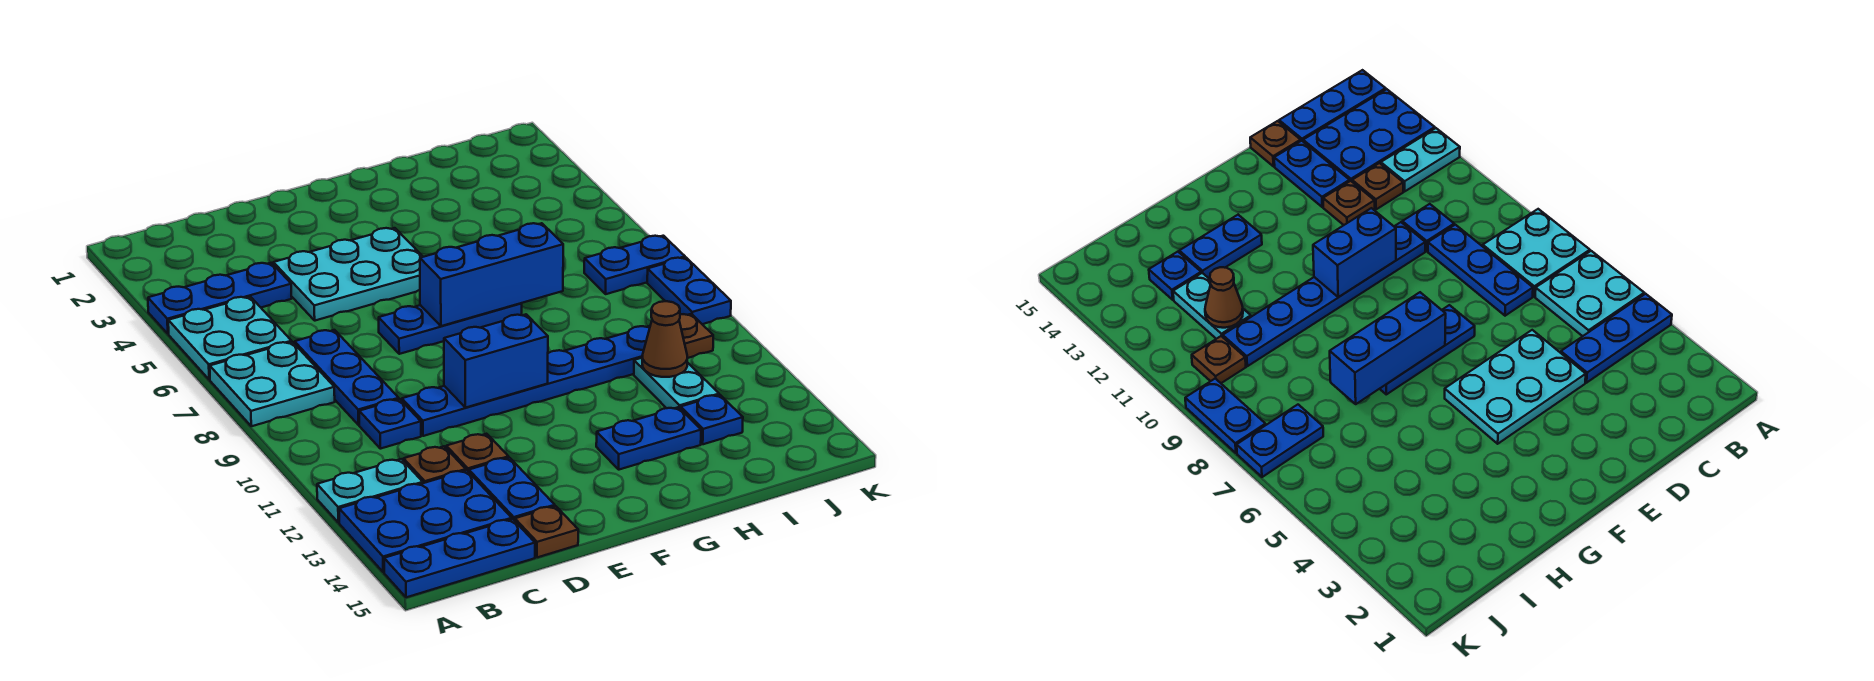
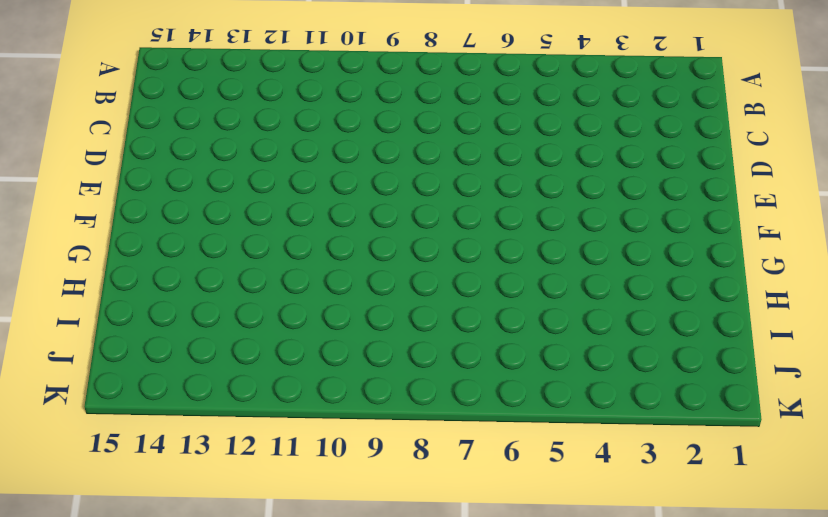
none -> blue plate A4:C4 level 1
none -> cyan plate A5:B6 level 1
none -> cyan plate A7:B8 level 1

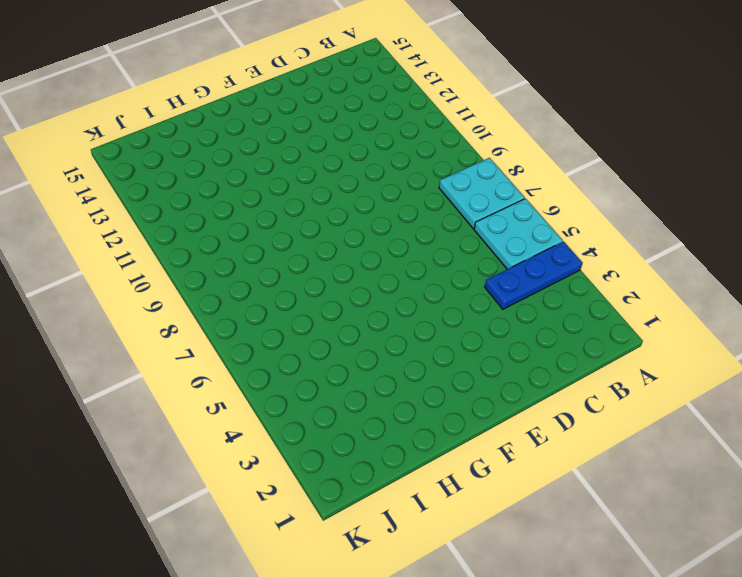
none -> cyan plate A12:B12 level 1
none -> blue plate A13:C14 level 1
none -> blue plate A15:C15 level 1

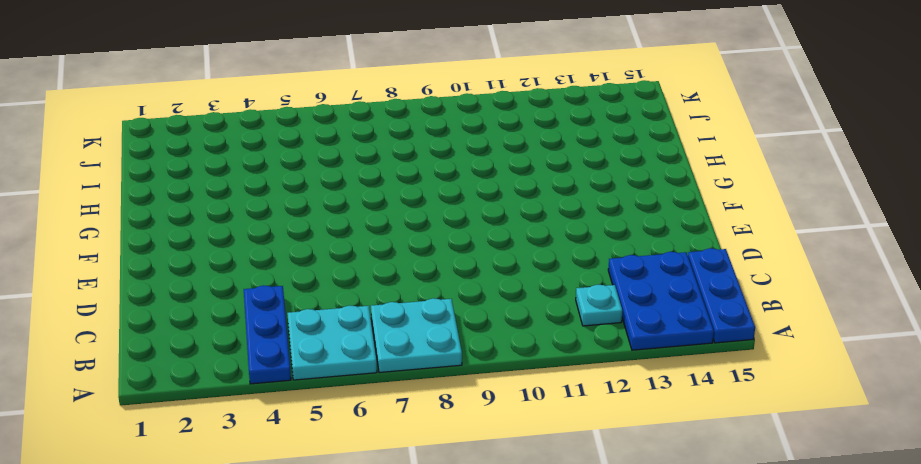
cyan plate B12 level 1 -> cyan plate A12:B12 level 1
none -> blue plate C7:C9 level 1
none -> blue plate C10 level 1
none -> brown plate C12 level 1

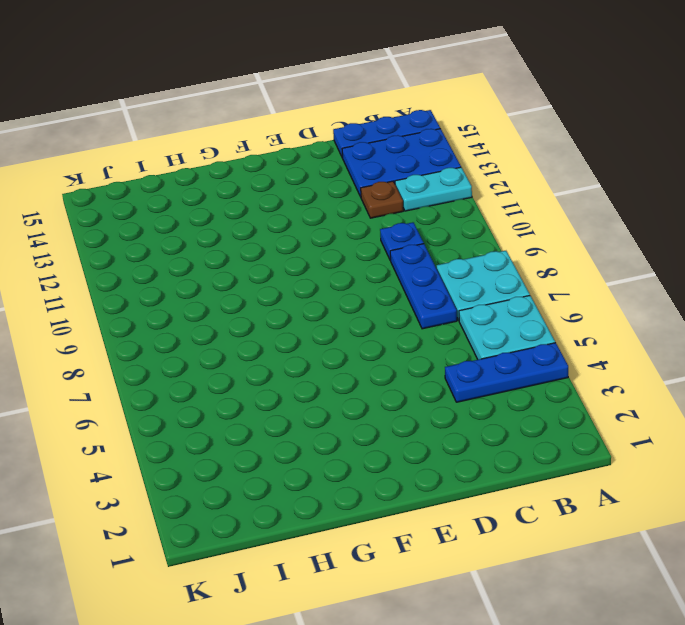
none -> cyan plate D4:F5 level 1
none -> blue plate D10:I10 level 1
none -> brown plate D12 level 1

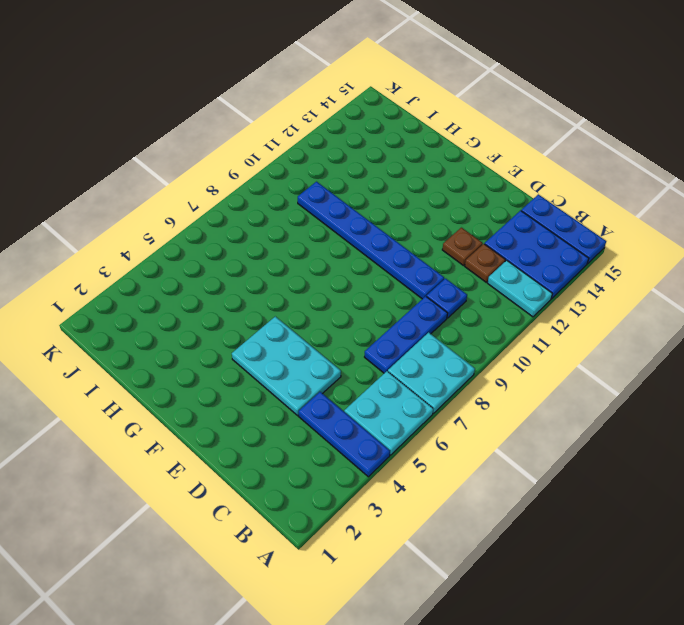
none -> blue plate D13:D14 level 1
none -> brown plate D15 level 1
none -> blue plate E7:G7 level 1

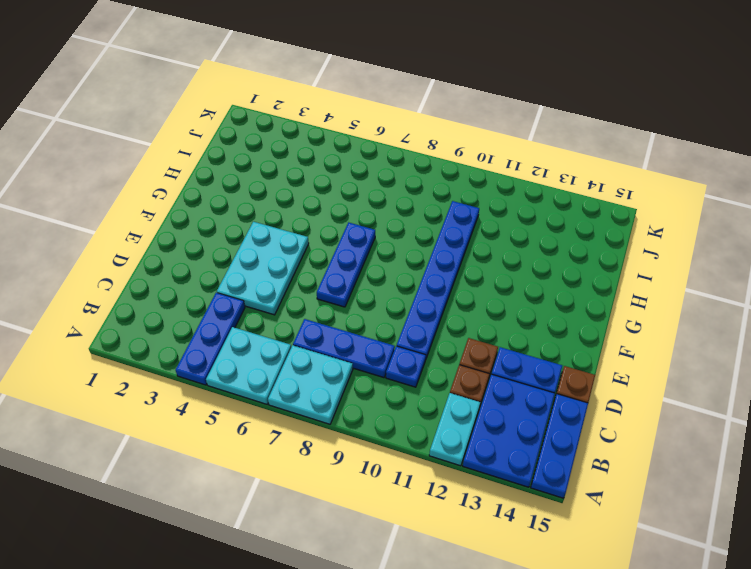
none -> blue plate G13:H13 level 1
none -> cyan plate I11:I12 level 1
none -> blue plate I13 level 1

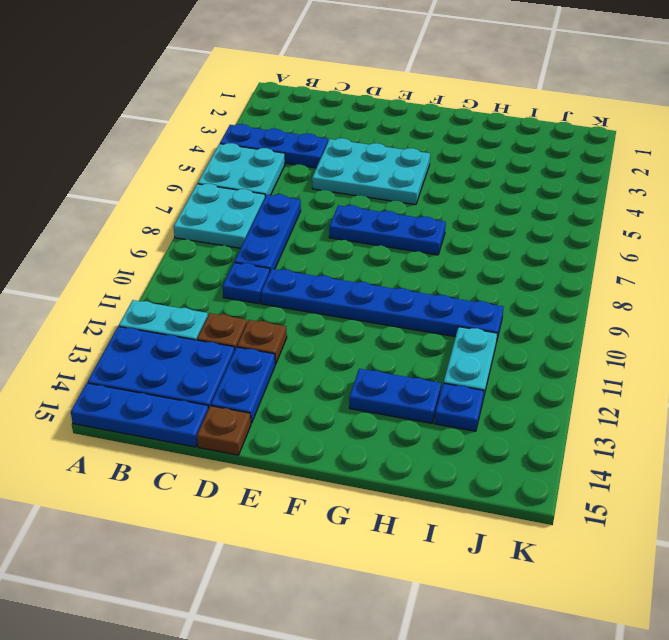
none -> blue plate J7:K7 level 1
none -> brown plate J10 level 1
none -> blue plate K8:K9 level 1

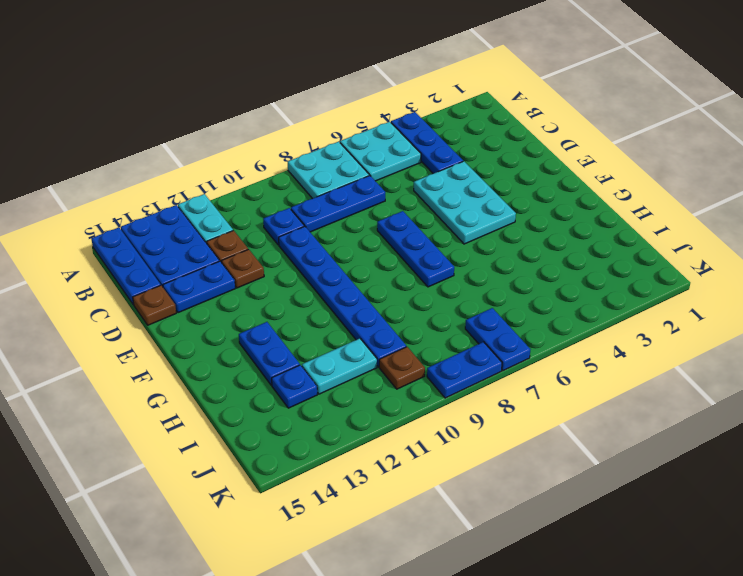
none -> blue brick E10:F10 level 2
none -> blue brick F7:H7 level 2
none -> brown cone I11 level 2

